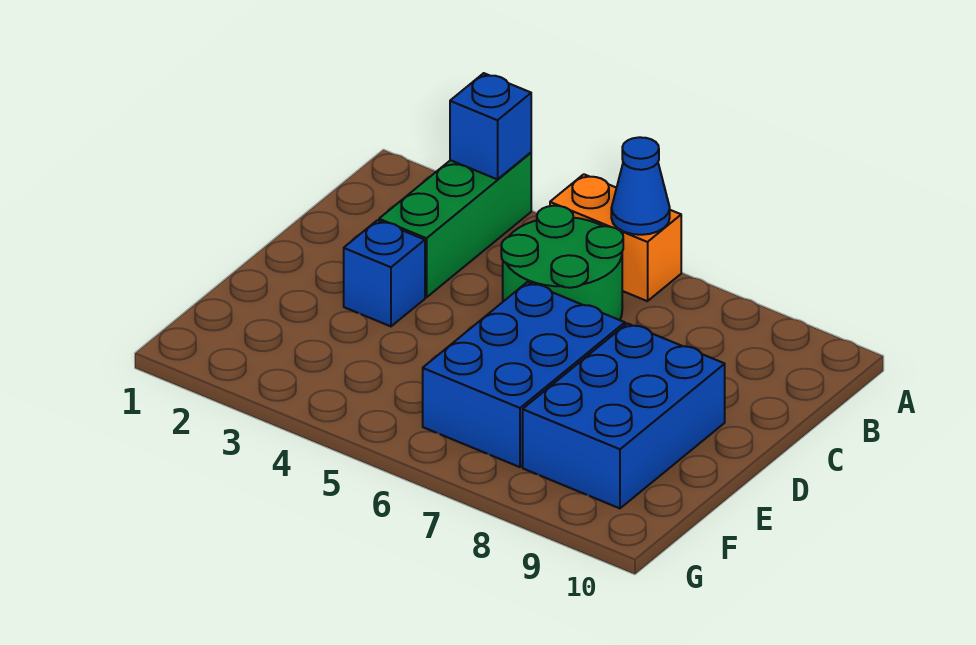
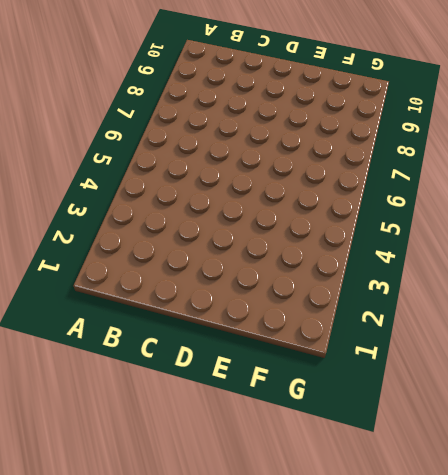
none -> green brick A3:C3 level 1
none -> orange brick A5:A6 level 1

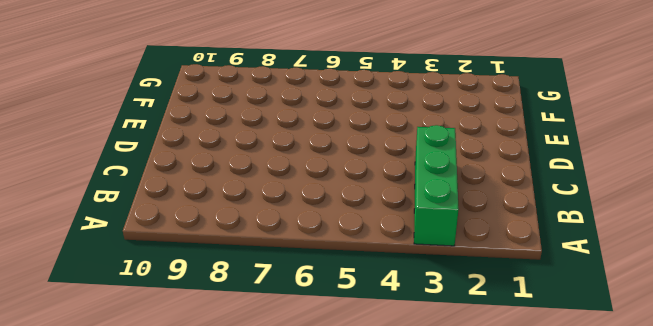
none -> orange brick A5:A6 level 1
none -> green round brick B5:C6 level 1

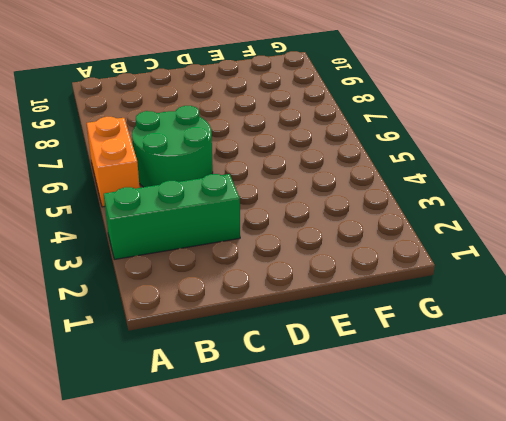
none -> blue brick D3 level 1
none -> blue brick D6:F7 level 1

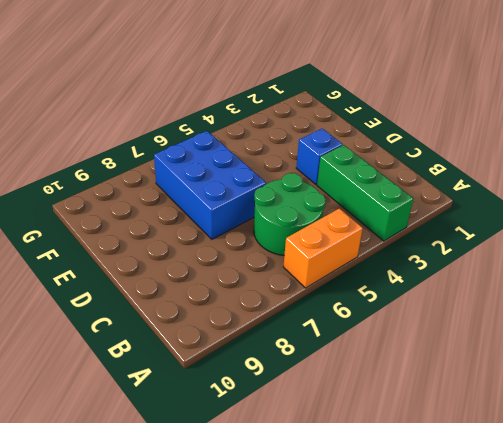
none -> blue brick D8:F9 level 1
none -> blue brick A3 level 2

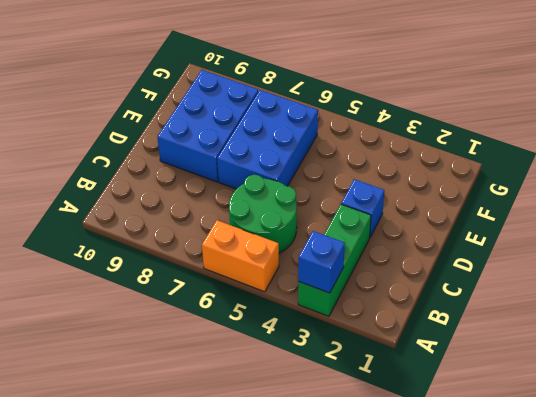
none -> blue cone A6 level 2

